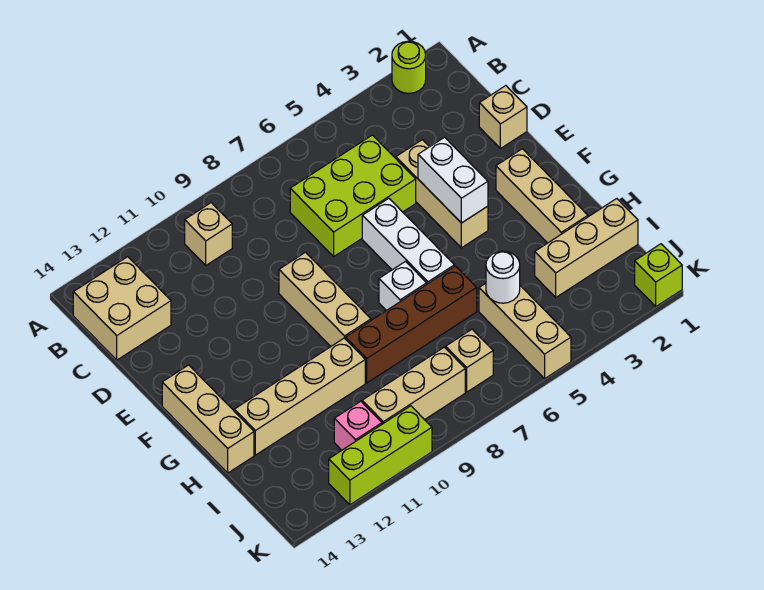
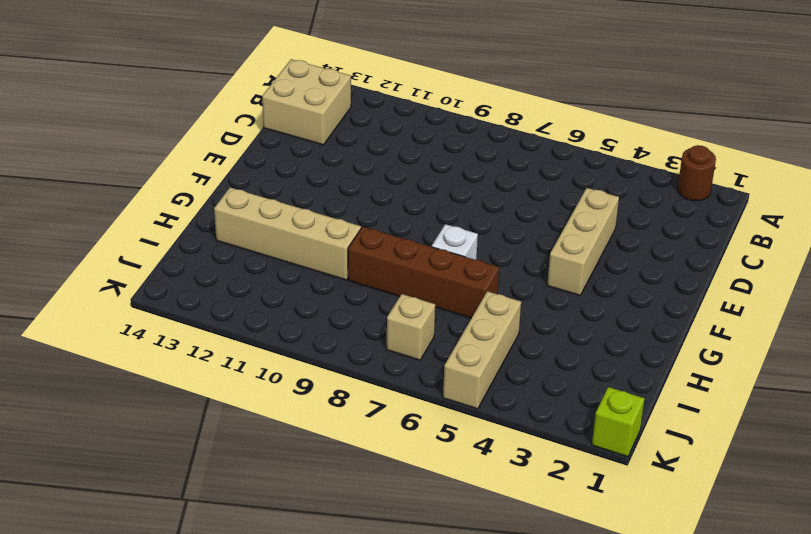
brown round brick A2 level 1 -> lime round brick A2 level 1
none -> tan brick B10 level 1
none -> lime brick C5:D7 level 1
none -> tan brick D1 level 1

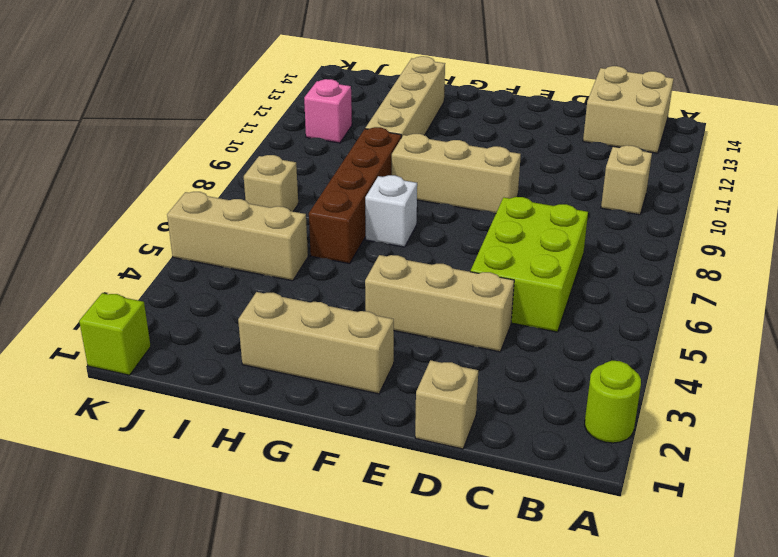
none -> white brick E6:G6 level 1
none -> tan brick F14:H14 level 1
none -> tan brick I1:I3 level 1

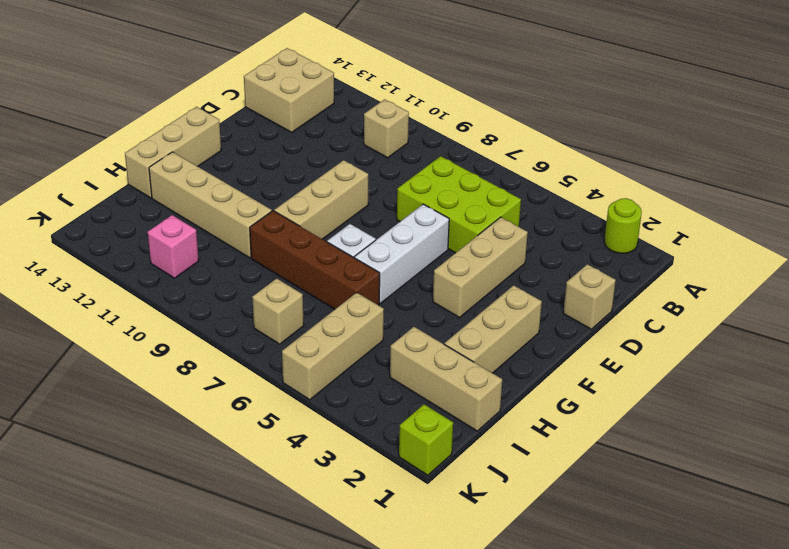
none -> tan brick J8:J10 level 1
none -> lime brick K10:K12 level 1
none -> white brick E4:F4 level 2

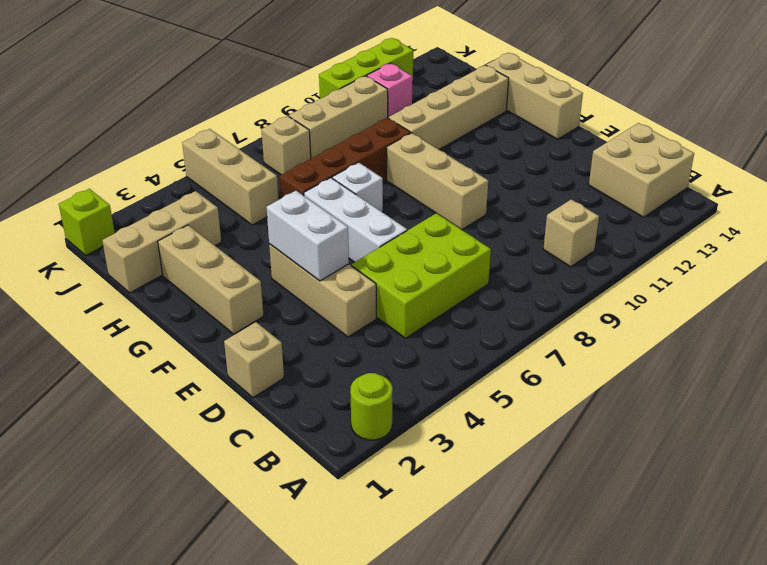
none -> white round brick I5 level 2

